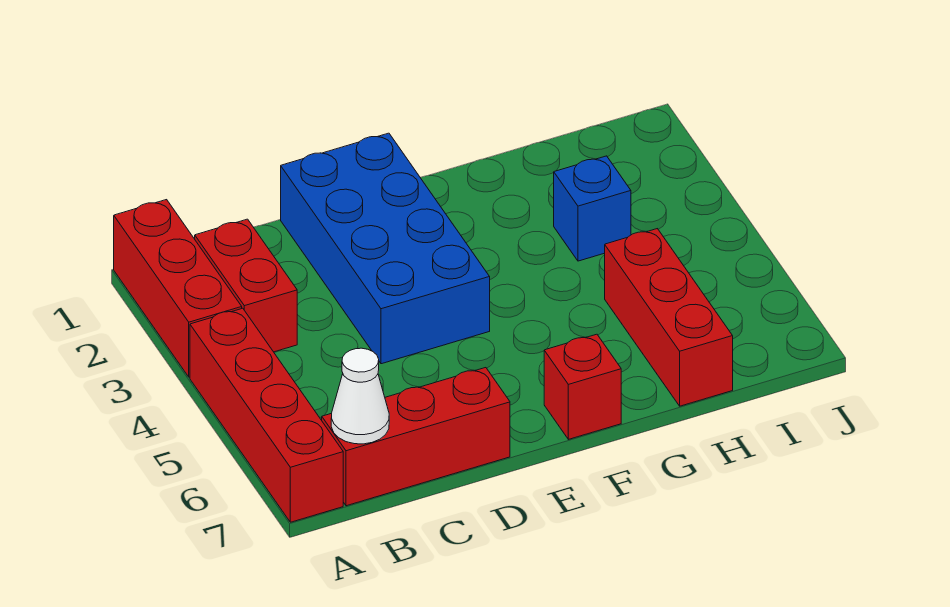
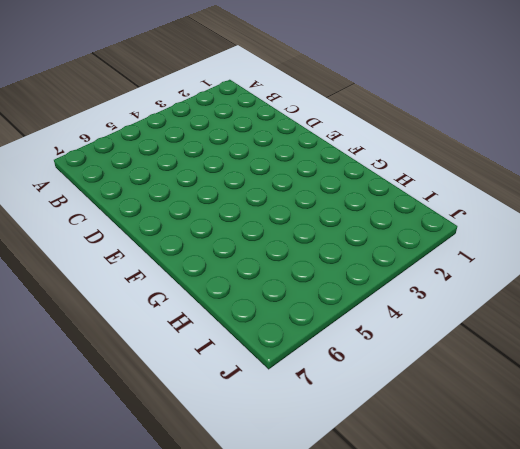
none -> red brick A1:A3 level 1
none -> red brick A4:A7 level 1

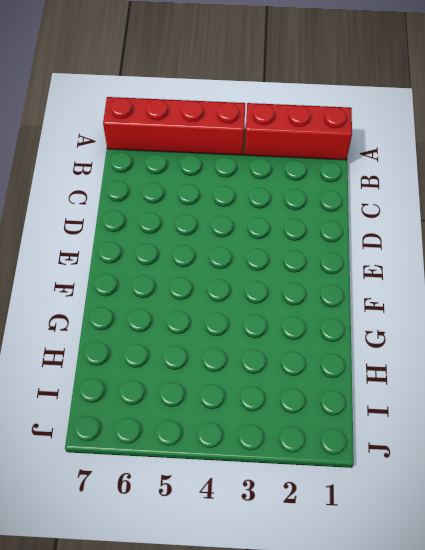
none -> red brick B2:B3 level 1
none -> red brick B7:D7 level 1

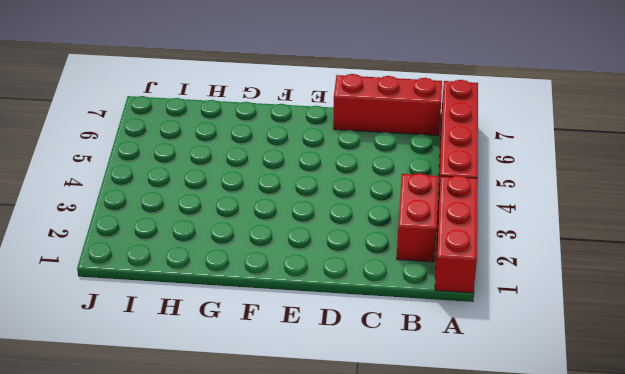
none -> blue brick D1:E4 level 1
none -> red brick F7 level 1

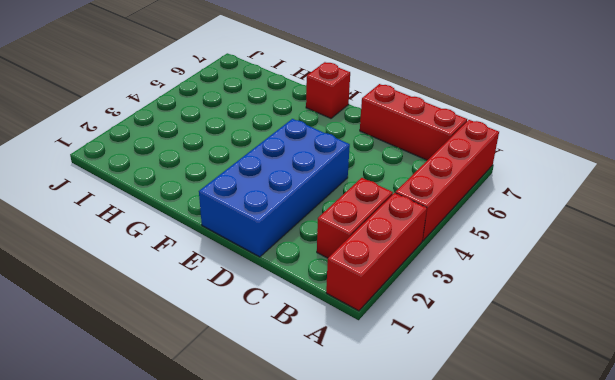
none -> blue brick H3 level 1
none -> red brick H5:H7 level 1

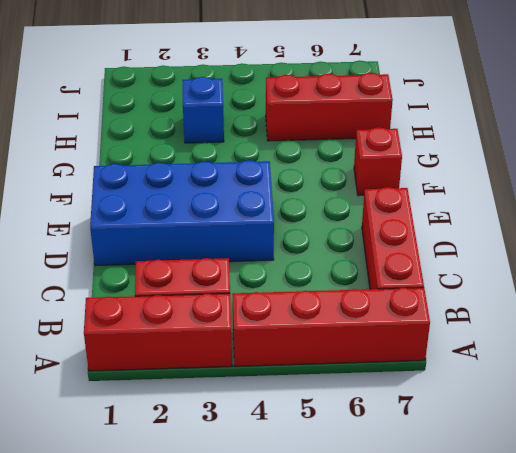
none -> white cone B7 level 2

